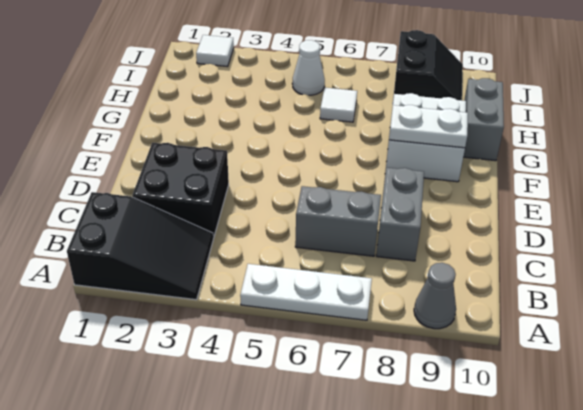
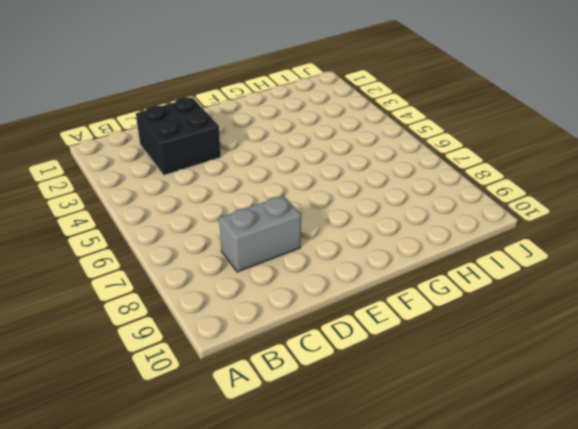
none -> black slope A1:B3 level 1 top 1
none -> white plate A5:A7 level 1
none -> grey cone A9 level 1

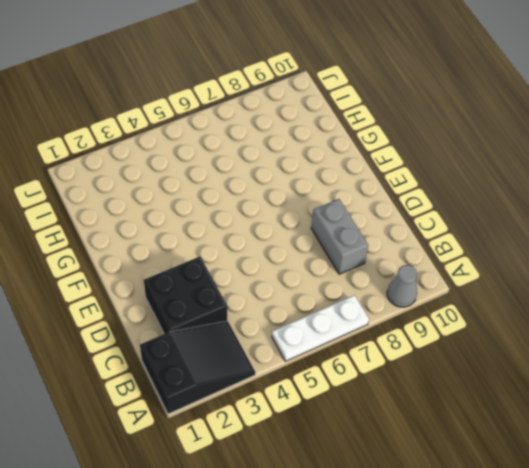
none -> grey brick C6:C7 level 1
none -> white brick F8:G9 level 1
none -> grey brick G10:H10 level 1

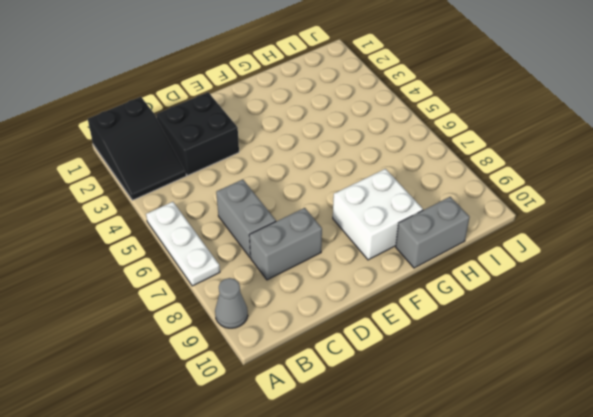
none -> white tile H6 level 1
none -> white cone I5 level 1
none -> black slope I8:J9 level 1 top 8

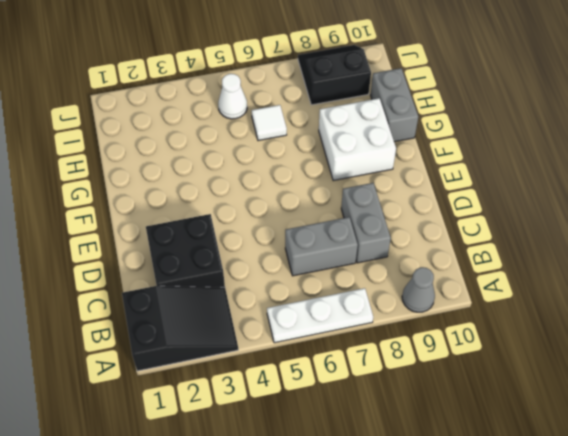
black slope I8:J9 level 1 top I -> black slope I8:J9 level 1 top 8
none -> white tile J2 level 1
none -> white plate F8:F9 level 2

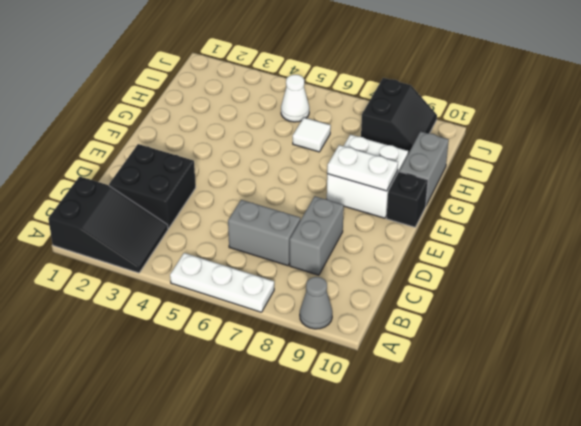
black brick F10 level 1 -> none
none -> white tile J2 level 1

